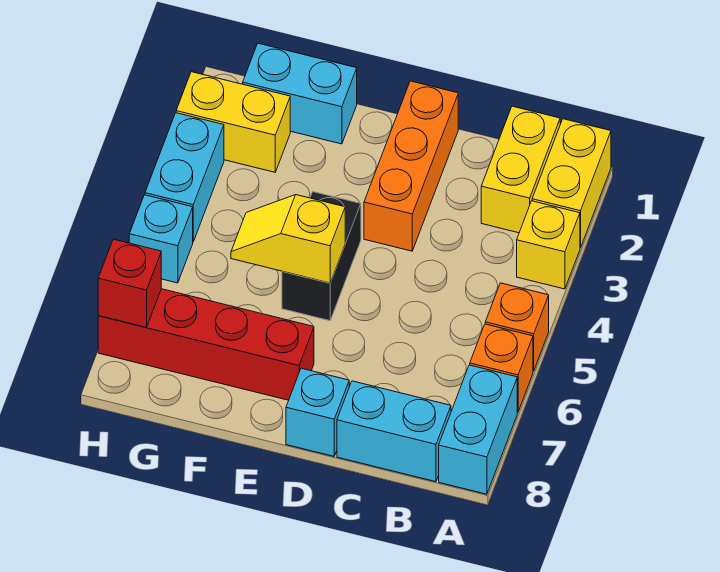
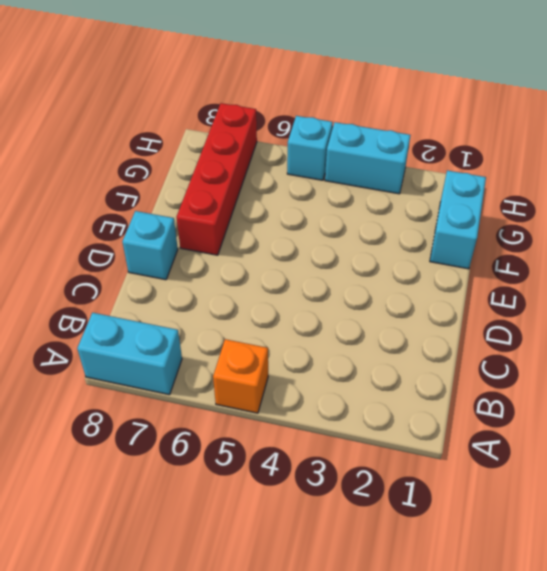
none -> yellow brick A1:A2 level 1
none -> yellow brick A3 level 1
none -> orange brick A6 level 1

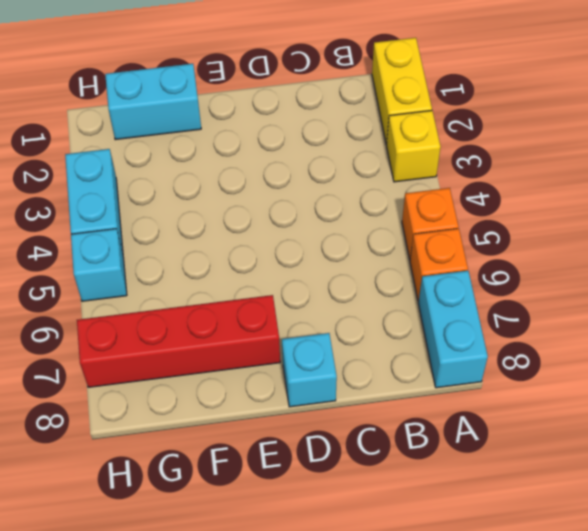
none -> yellow brick B1:B2 level 1
none -> cyan brick B8:C8 level 1
none -> orange brick D1:D3 level 1

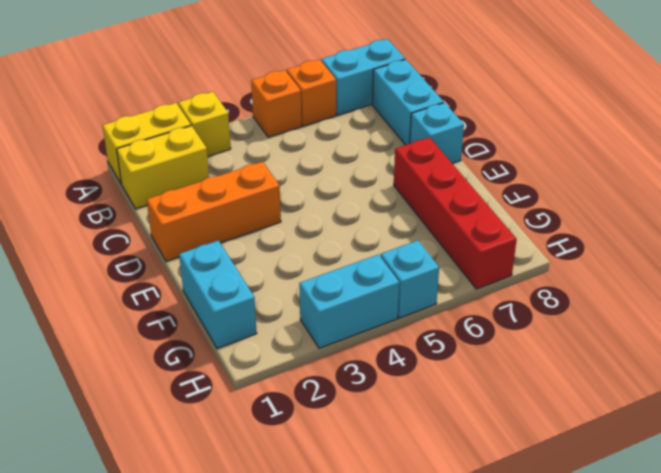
none -> black brick E4:E5 level 1
none -> yellow brick G2:H2 level 1
none -> yellow slope E5:F5 level 2 top E

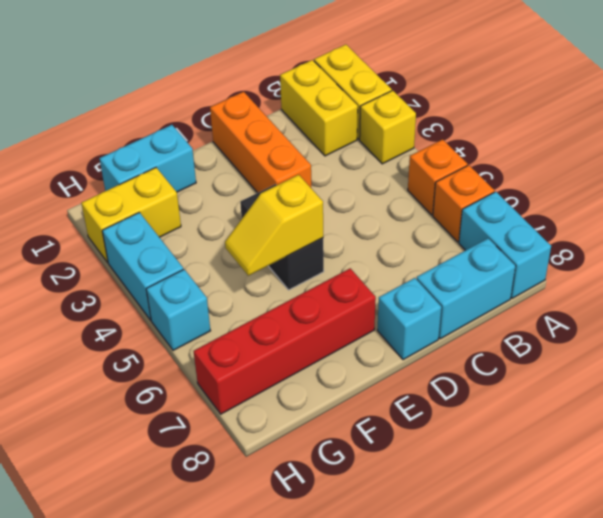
none -> red brick H7 level 2

